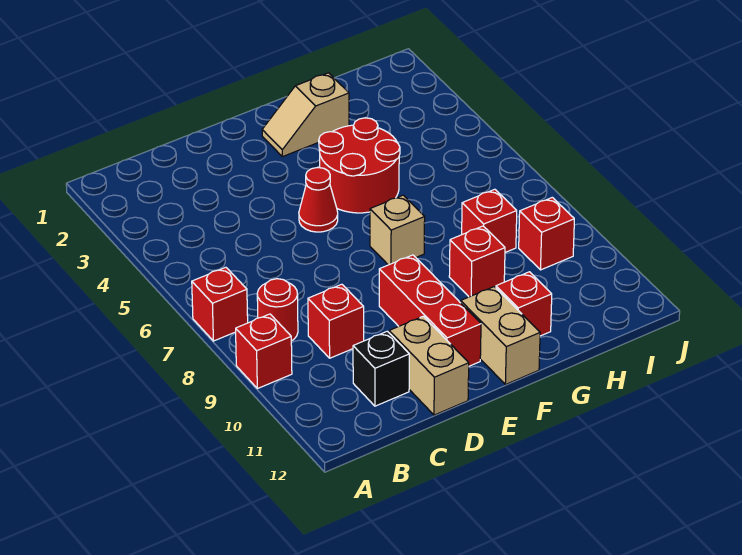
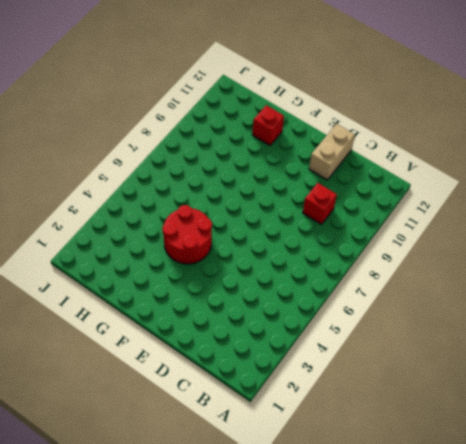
none -> red brick A7 level 1
none -> red brick A9 level 1
none -> red round brick B8 level 1

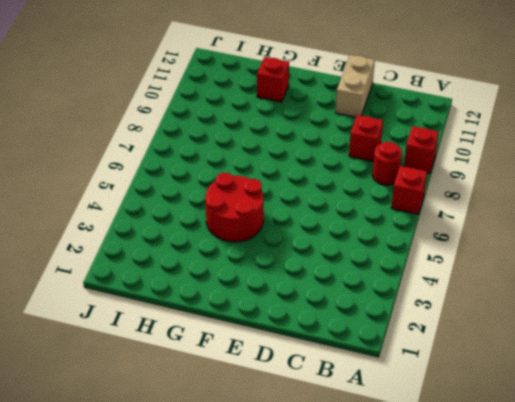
none -> black brick C11 level 1
none -> red cone E5 level 1
none -> red brick E9:E11 level 1

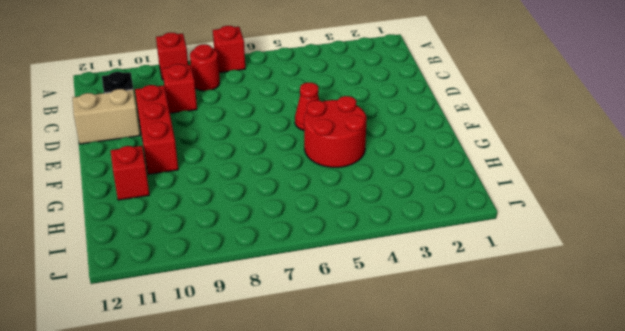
red brick D10:F10 level 1 -> red brick E9:E11 level 1
none -> tan slope F2:G2 level 1 top G
none -> tan brick F7 level 1
none -> tan brick F11:F12 level 1

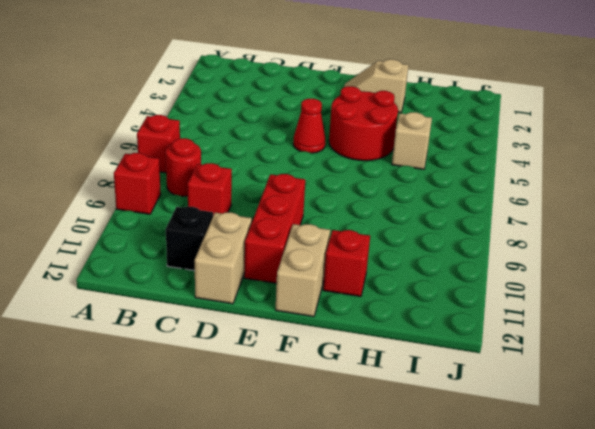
tan brick H5 level 1 -> tan brick F7 level 1
none -> red brick G9 level 1
none -> red brick H8 level 1
none -> red brick I9 level 1

